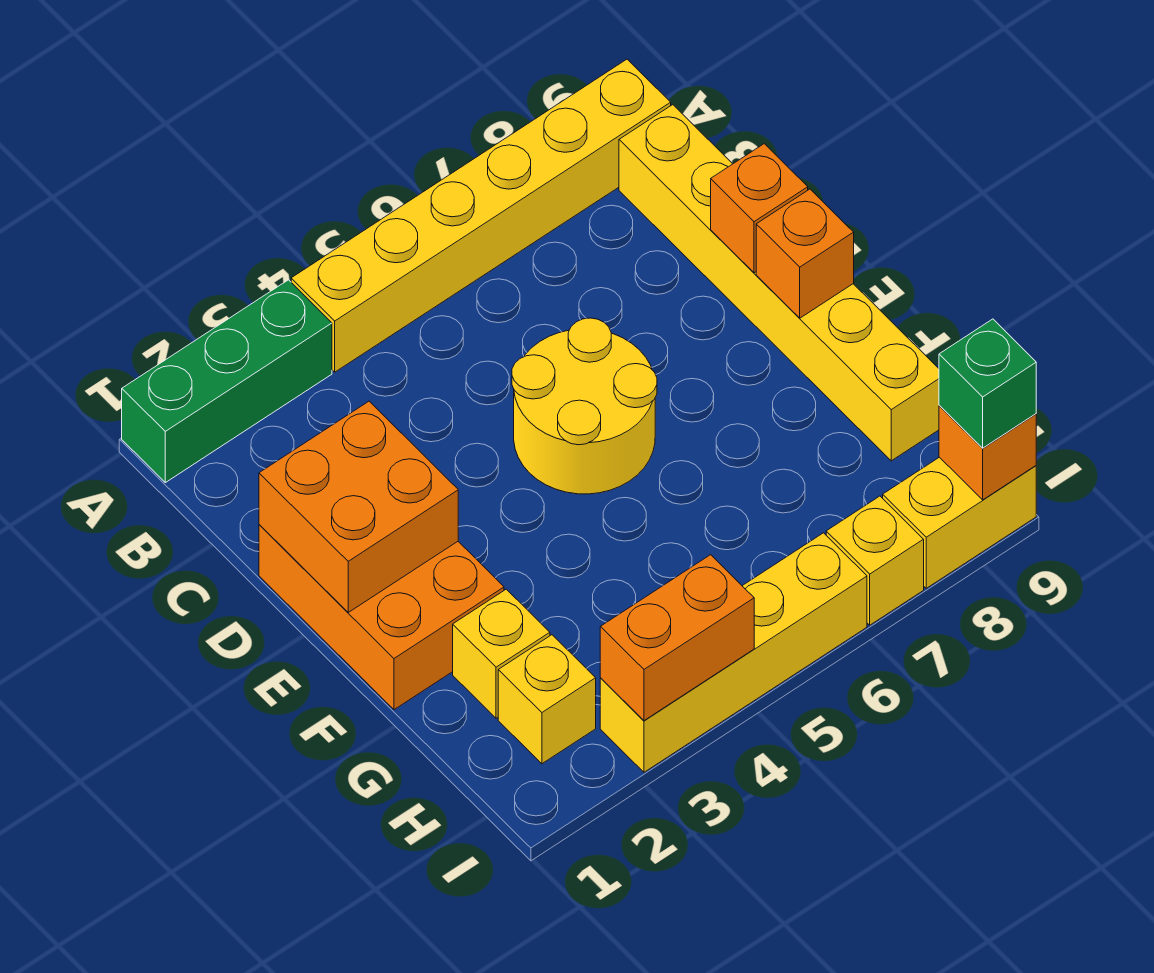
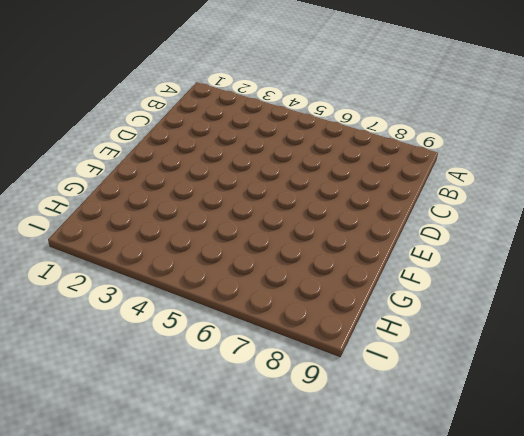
none -> green brick A1:A3 level 1
none -> yellow brick A4:A9 level 1
none -> yellow brick B9:G9 level 1

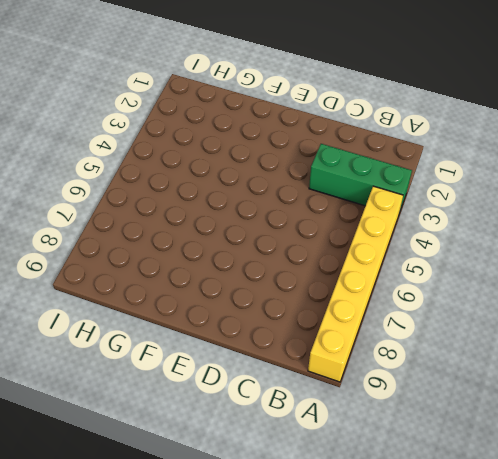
green brick A3:C3 level 1 -> green brick A1:A3 level 1
none -> yellow brick B9:G9 level 1
none -> orange brick D1:F2 level 1
none -> yellow round brick D5:E6 level 1

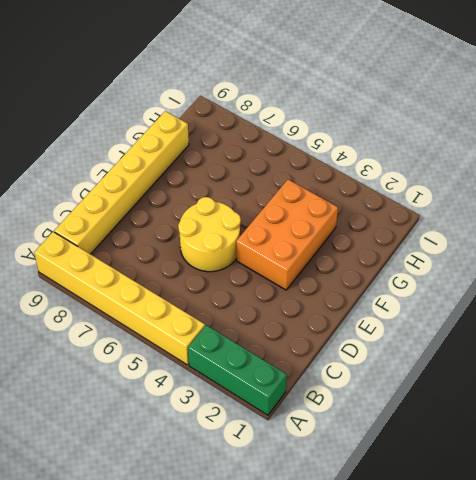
orange brick E3:G4 level 1 -> orange brick D1:F2 level 1
none -> yellow brick G2 level 1
none -> yellow brick H2 level 1
none -> yellow brick I3:I6 level 1

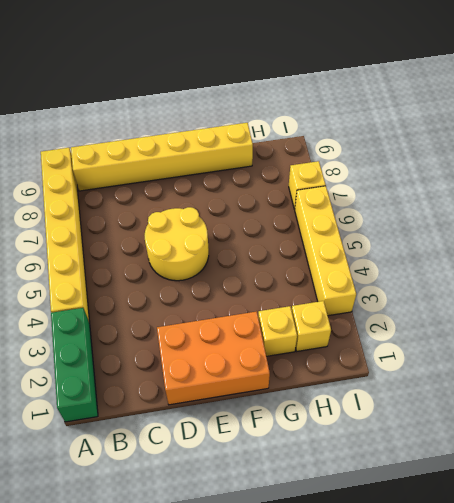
none -> yellow brick I8:I9 level 1
none -> orange brick D1:E2 level 2
none -> orange brick D9 level 2

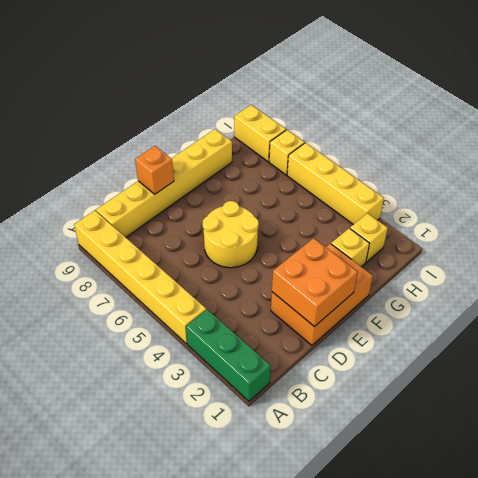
none -> orange brick E9 level 2
none -> orange brick I3:I4 level 2
none -> orange brick I9 level 2

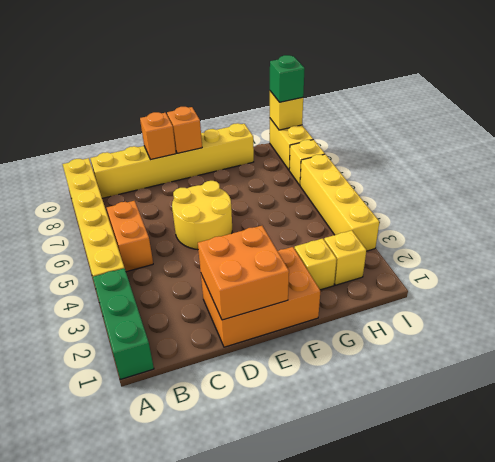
orange brick B5:B6 level 1 -> orange brick I3:I4 level 2
yellow brick I9 level 2 -> orange brick I9 level 2

